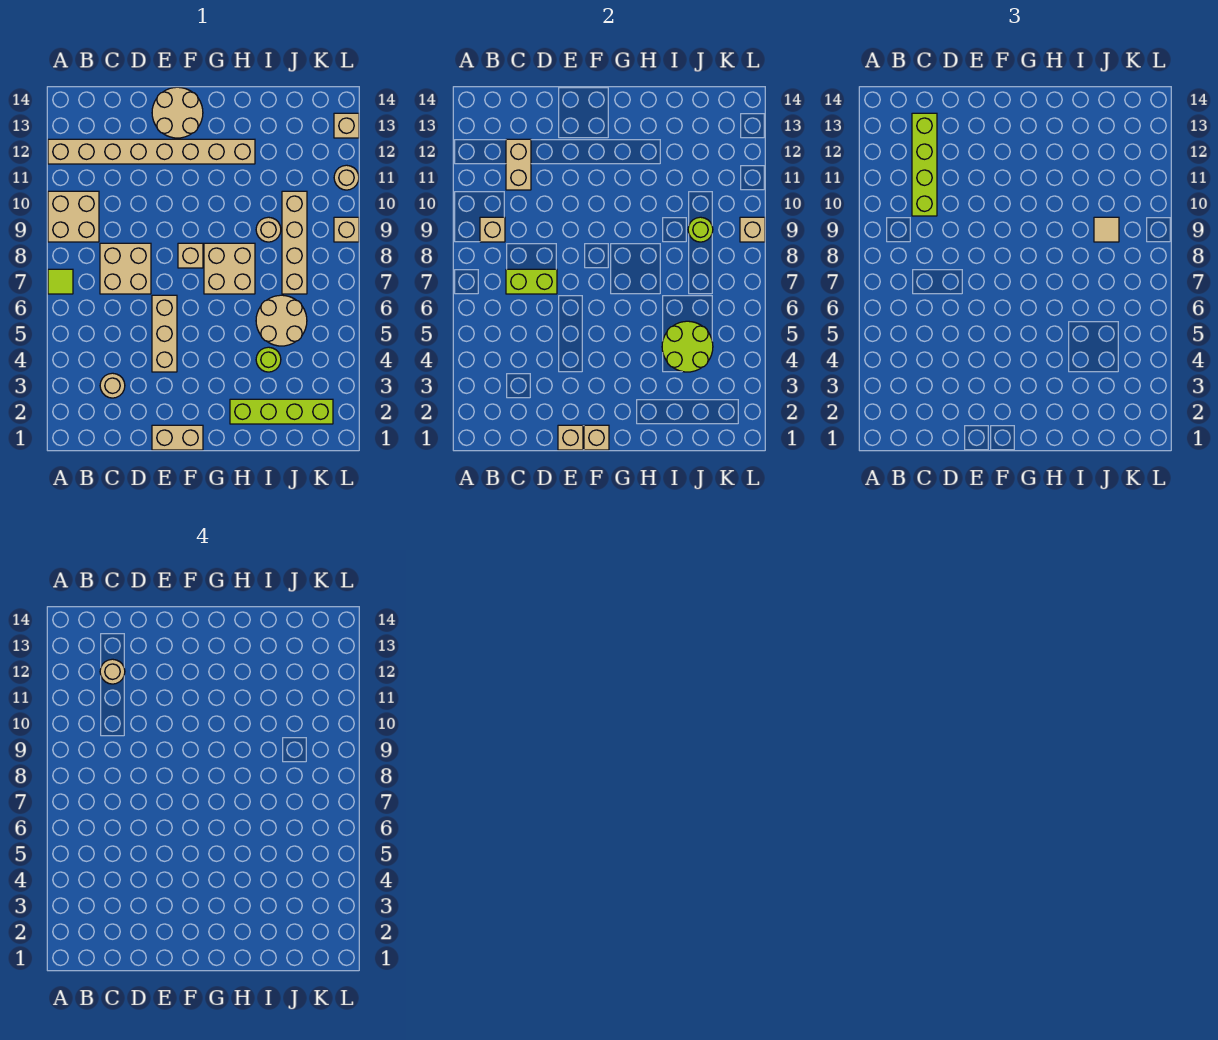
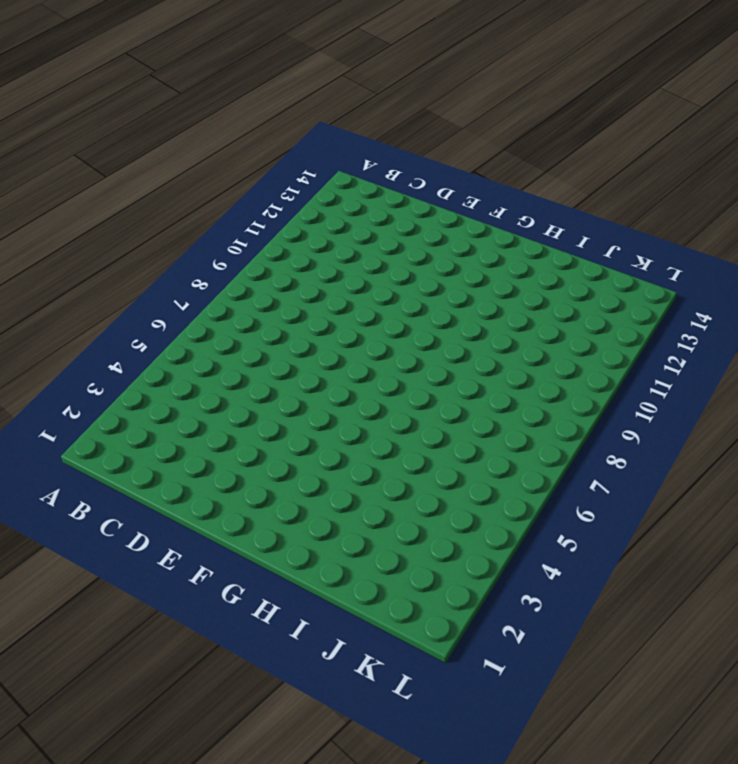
none -> lime tile A7 level 1
none -> tan brick A9:B10 level 1
none -> tan brick A12:H12 level 1

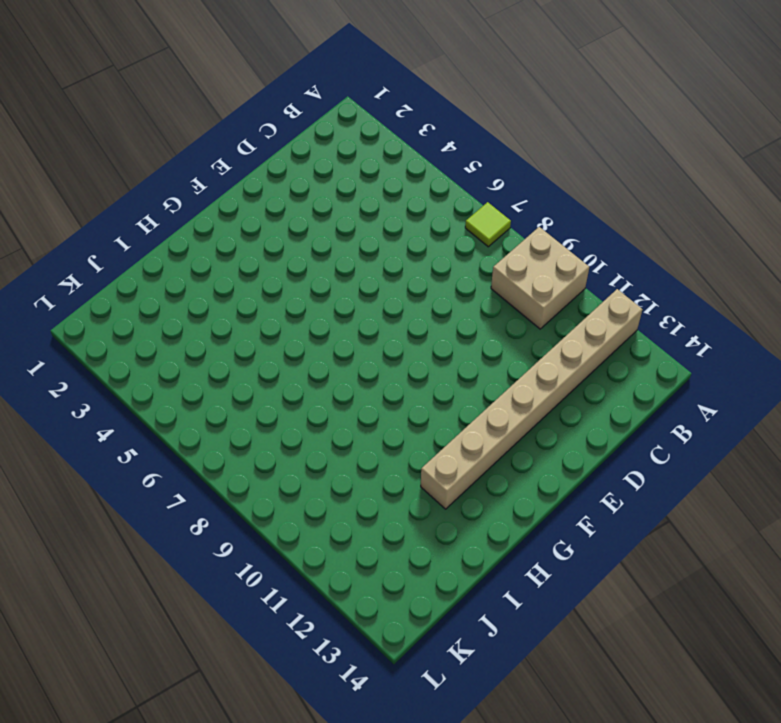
none -> tan round brick C3 level 1
none -> tan brick C7:D8 level 1
none -> tan brick E1:F1 level 1

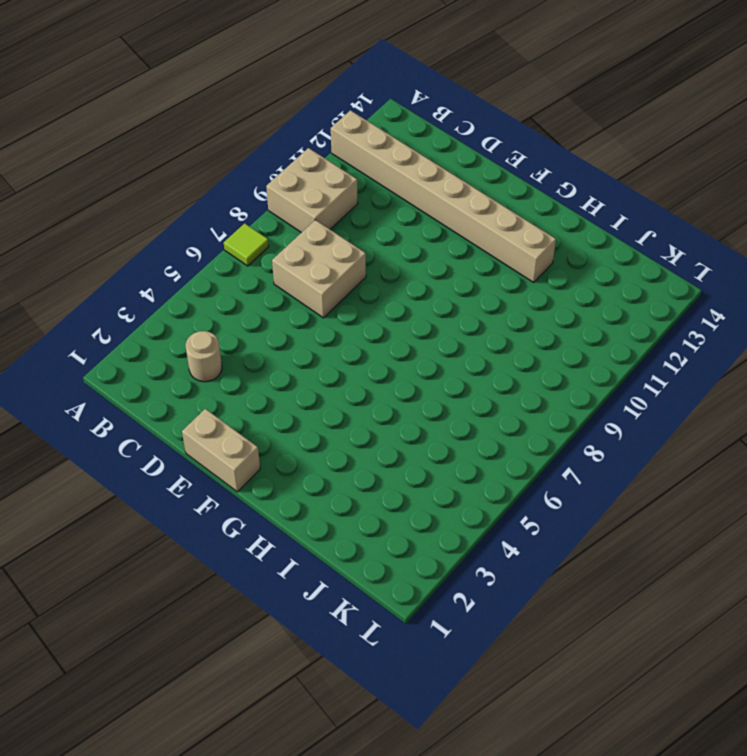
none -> tan brick E4:E6 level 1
none -> tan round brick E13:F14 level 1
none -> tan brick F8 level 1

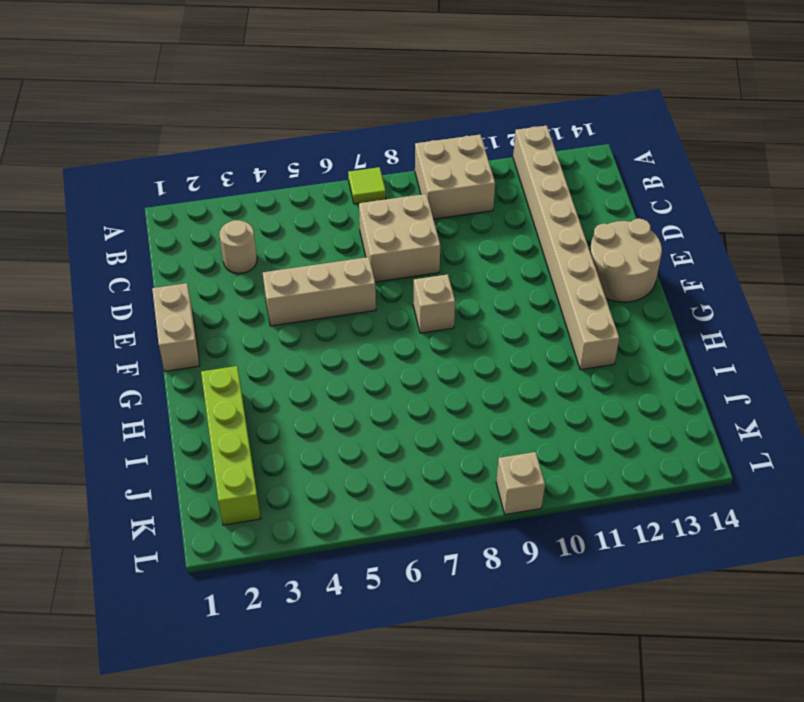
none -> tan brick G7:H8 level 1
none -> lime round brick I4 level 1
none -> tan round brick I5:J6 level 1

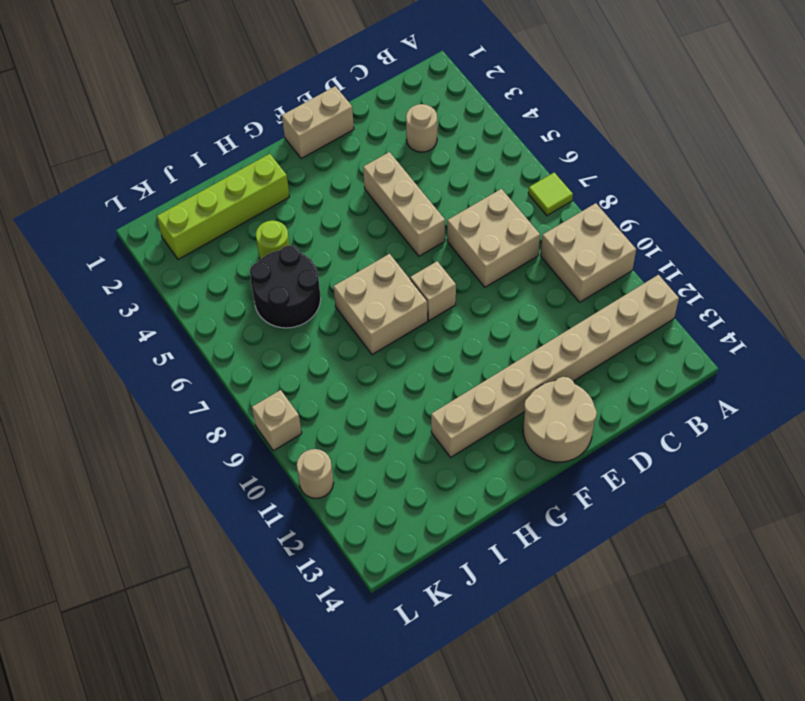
black round brick I5:J6 level 1 -> tan round brick I5:J6 level 1
none -> tan round brick I9 level 1
none -> tan brick J7:J10 level 1
none -> tan brick L13 level 1

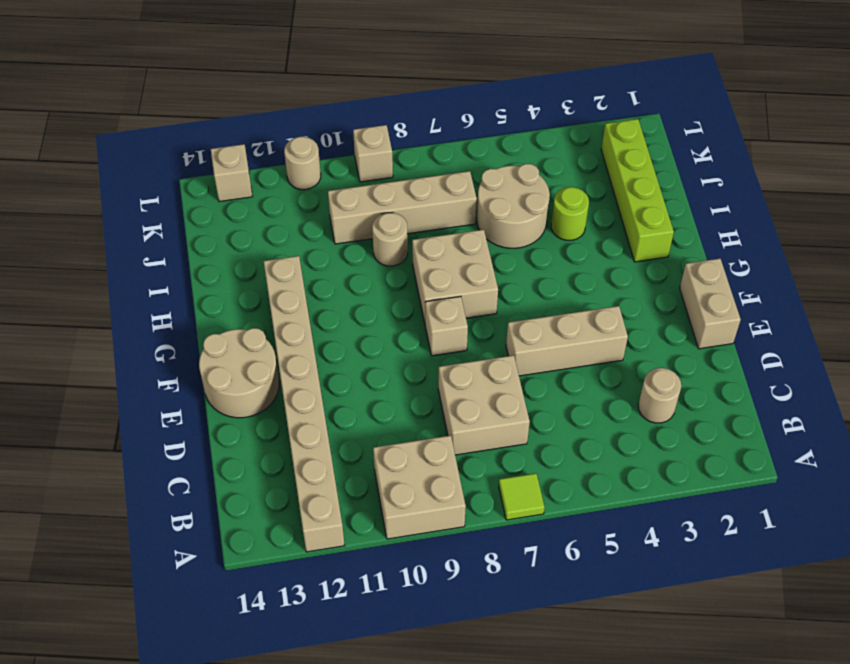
none -> tan brick B9 level 2
none -> lime brick C7:D7 level 2
none -> tan brick C11:C12 level 2

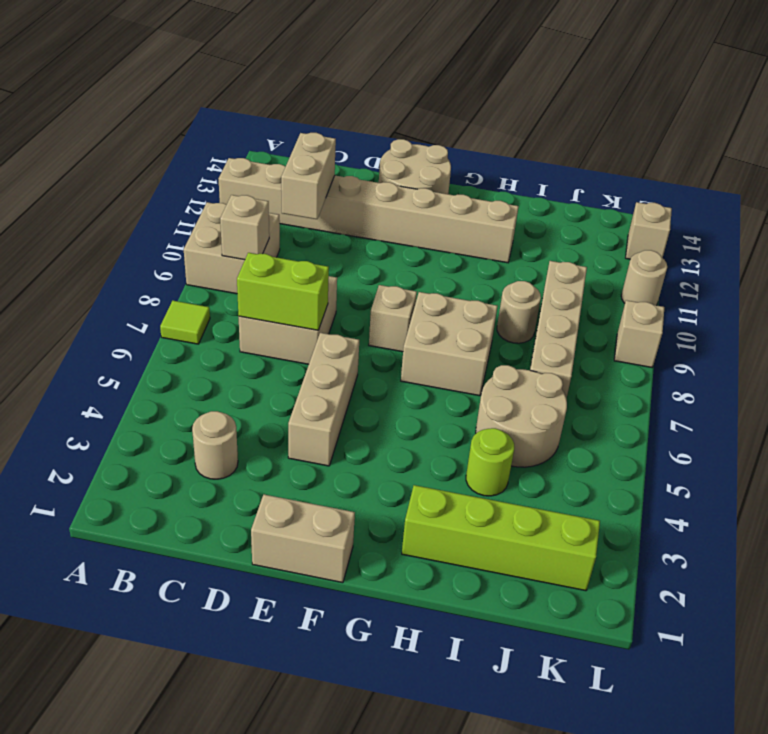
none -> tan brick E1 level 2
none -> tan brick F1 level 2
none -> lime round brick I4:J5 level 2

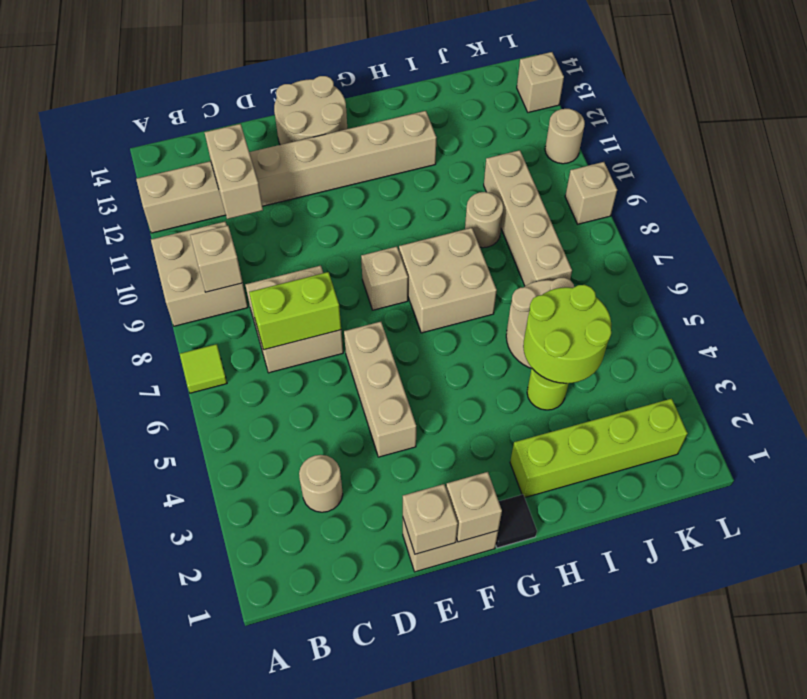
black tile G1 level 1 -> none
none -> lime round brick J9 level 2
none -> tan brick L9 level 2
none -> lime brick C10:C13 level 3

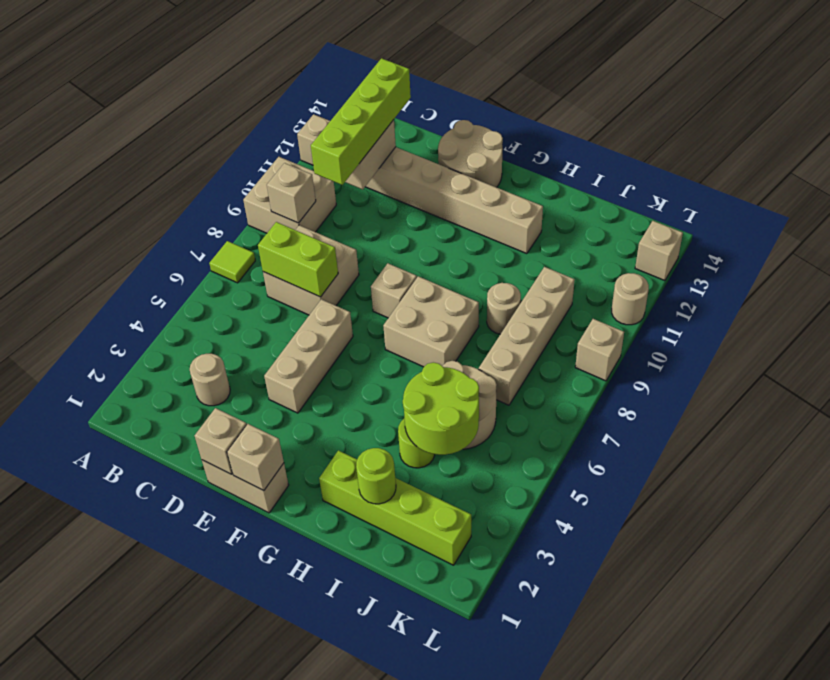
lime round brick I2 level 2 -> lime round brick J9 level 2
none -> tan brick L9 level 2
none -> tan tile J9 level 3
none -> tan round brick C12 level 4

